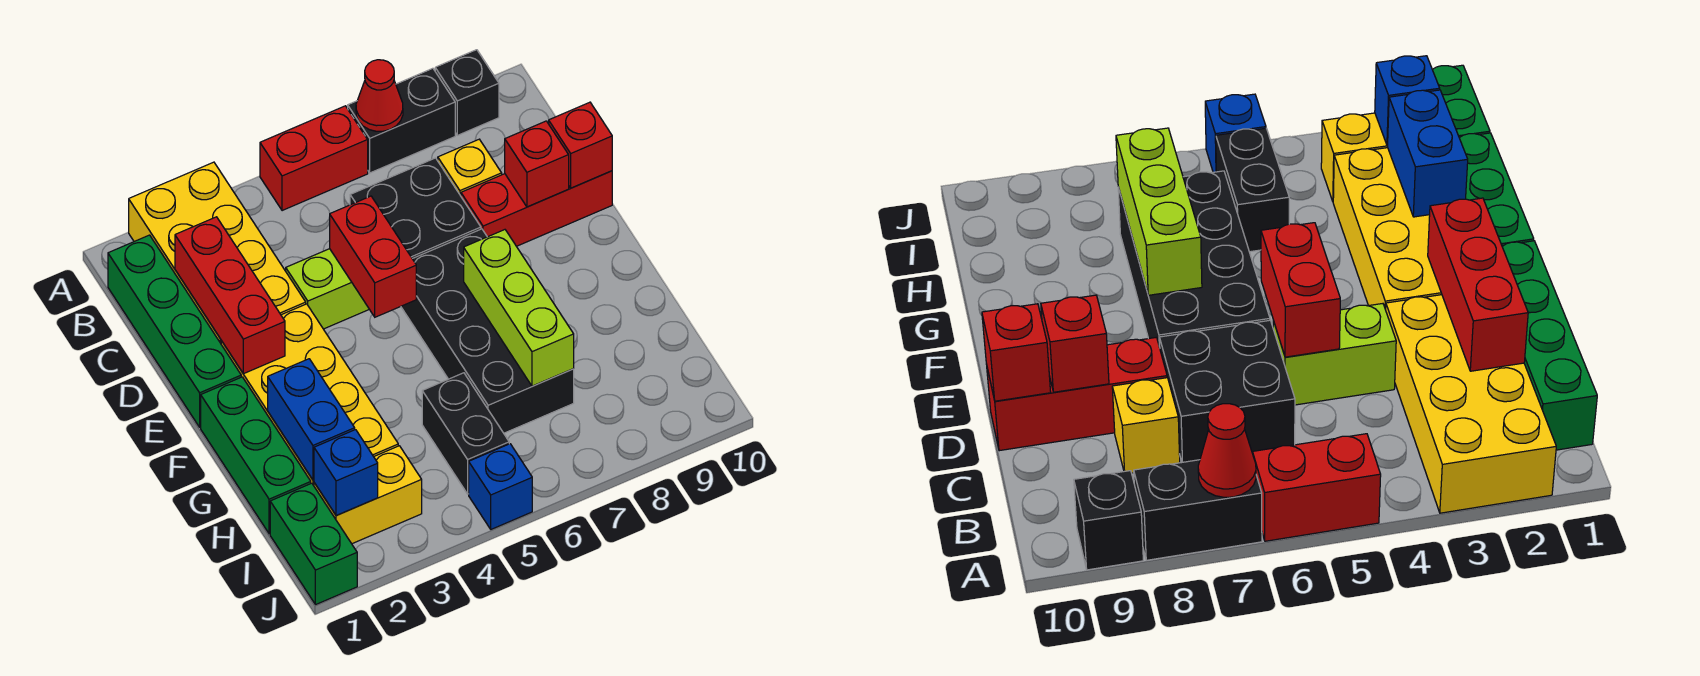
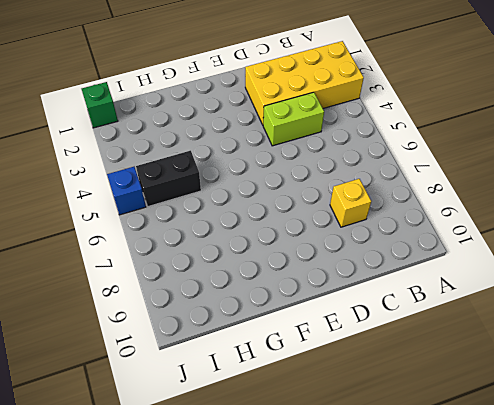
lime brick C4:D4 level 1 -> lime brick D4:D5 level 1
green brick J1 level 1 -> green brick I1:J1 level 1
none -> red brick A5:A6 level 1
none -> black brick A7:A8 level 1
none -> black brick A9 level 1

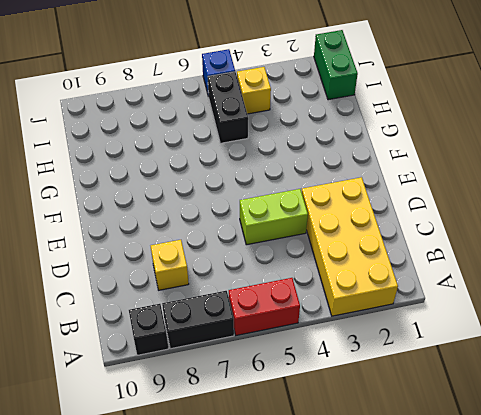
yellow brick I4 level 1 -> none
none -> green brick B1:E1 level 1
none -> black brick C6:D7 level 1
none -> red brick D8:D10 level 1

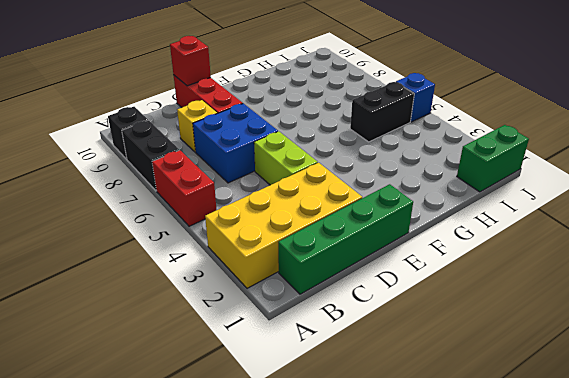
blue brick C6:D7 level 1 -> black brick C6:D7 level 1
none -> yellow brick E2:H3 level 1
none -> black brick E6:H7 level 1
none -> green brick F1:H1 level 1

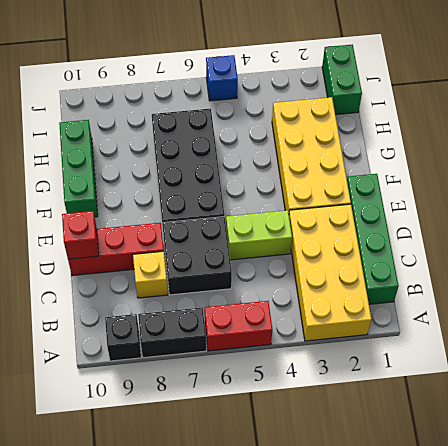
green brick F10:H10 level 1 -> green brick F1:H1 level 1
none -> black brick H5:I5 level 1
none -> yellow brick I2:I3 level 1
none -> red cone A7 level 2

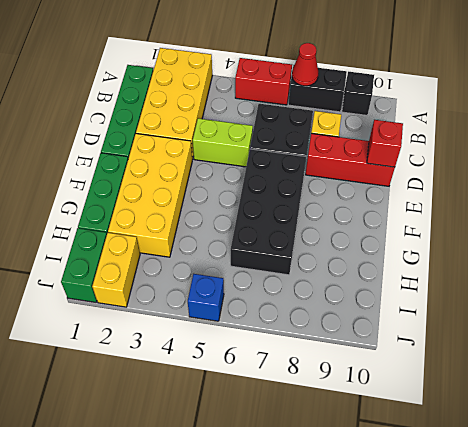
yellow brick I2:J2 level 1 -> yellow brick I2:I3 level 1
none -> black brick H5:I5 level 1
none -> red brick C2:E2 level 2
none -> red brick D5:E5 level 2

